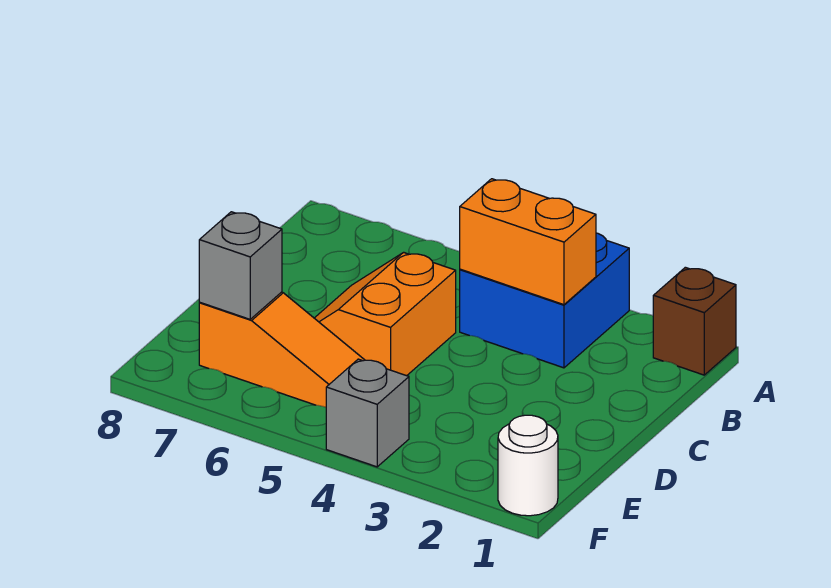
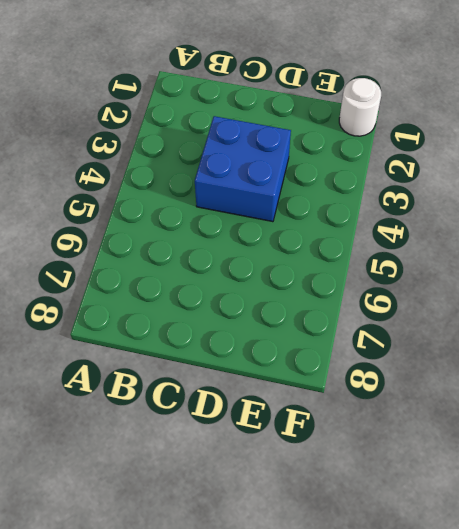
blue brick C3:D4 level 1 -> blue brick A3:B4 level 1
none -> brown brick A1 level 1
none -> orange slope C5:D6 level 1 top 5

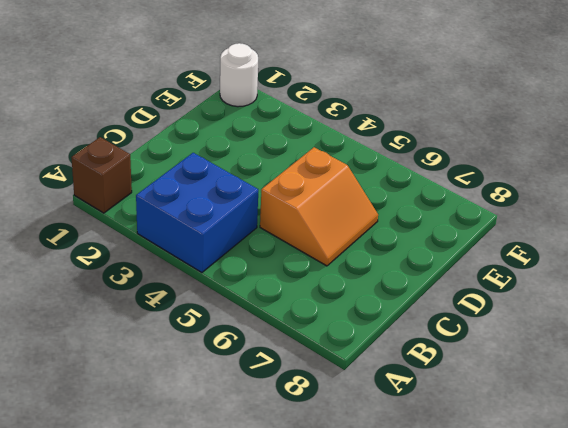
none -> orange slope E5:E7 level 1 top 7
none -> grey brick F4 level 1

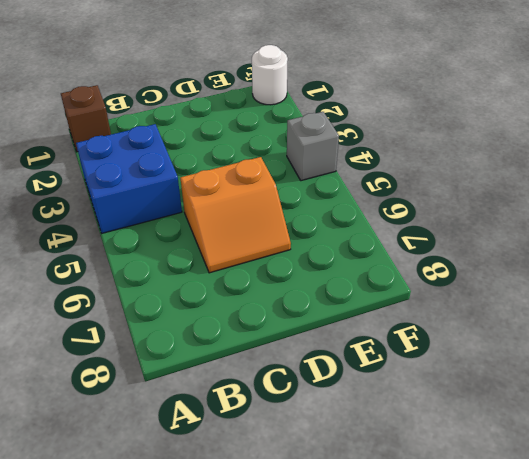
none -> orange slope E5:E7 level 1 top 7
none -> orange brick B3:B4 level 2

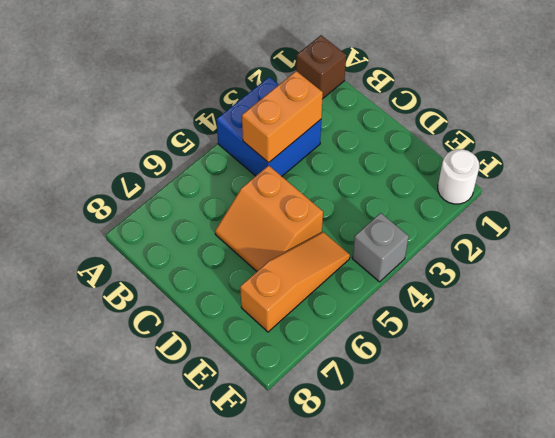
none -> grey brick E7 level 2

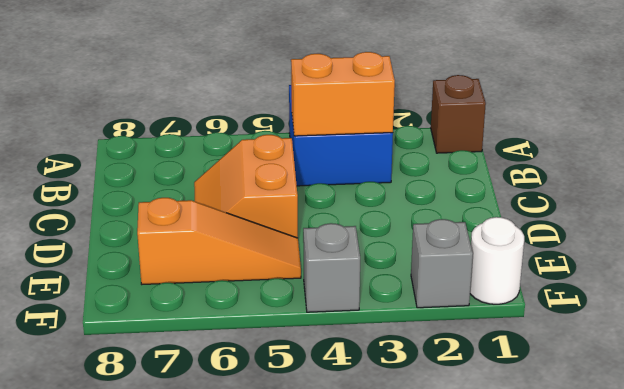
grey brick F2 level 1 -> grey brick E7 level 2

